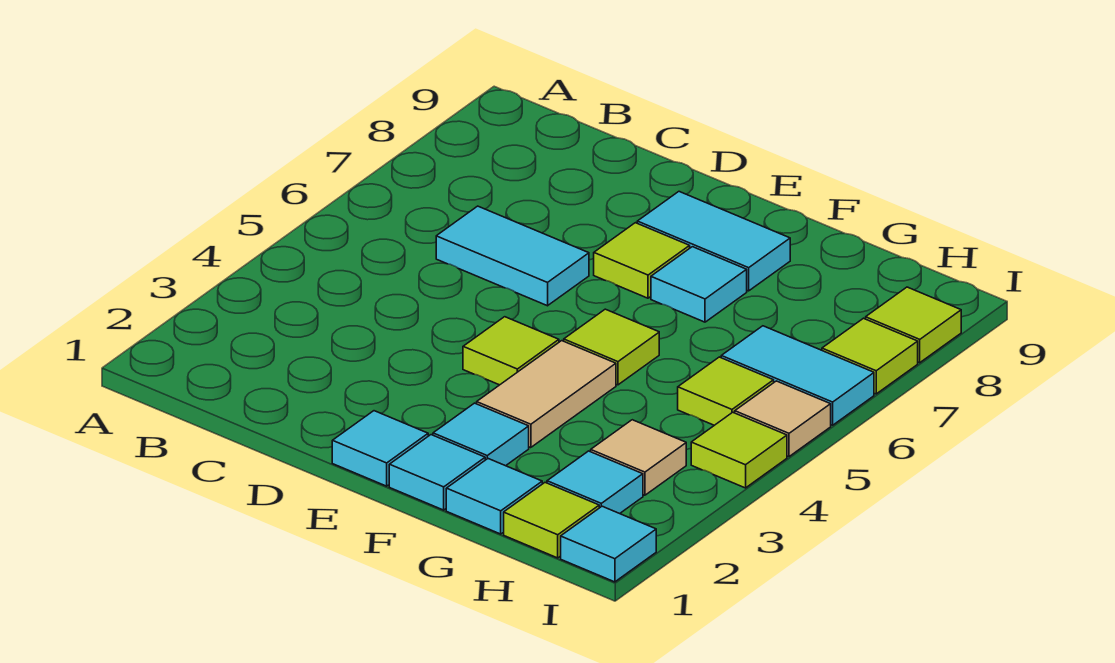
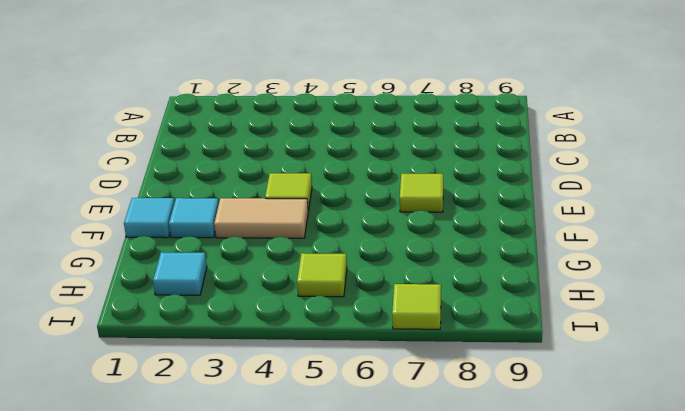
none -> cyan tile C6:D6 level 1
none -> cyan tile E1 level 1
none -> cyan tile E8:F8 level 1

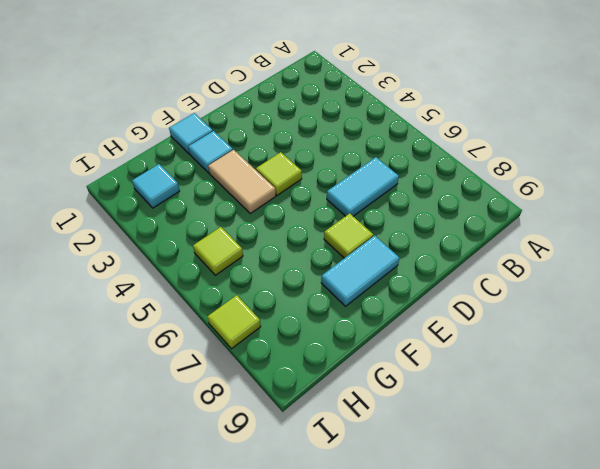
none -> cyan tile E1 level 1
none -> lime tile F5 level 1
none -> cyan tile F7 level 1

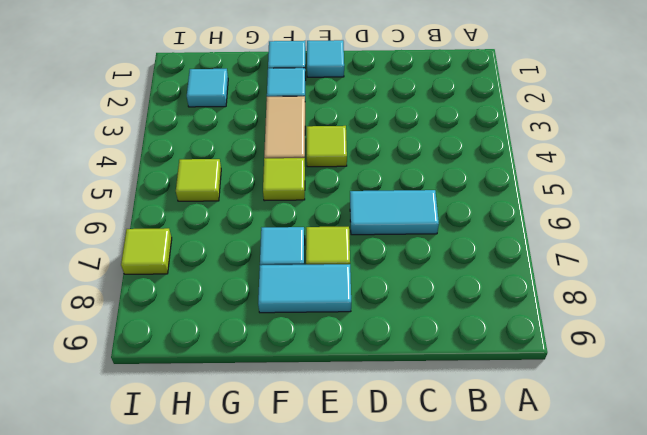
none -> cyan tile G1 level 1
none -> lime tile H1 level 1
none -> tan tile H3 level 1

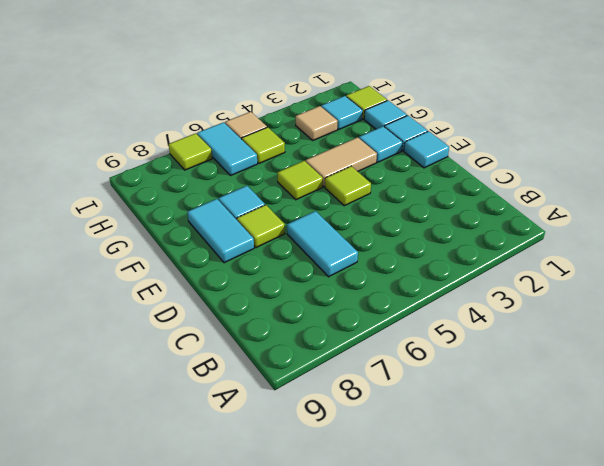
none -> cyan tile I1 level 1
none -> lime tile I4 level 1
none -> lime tile I8 level 1

